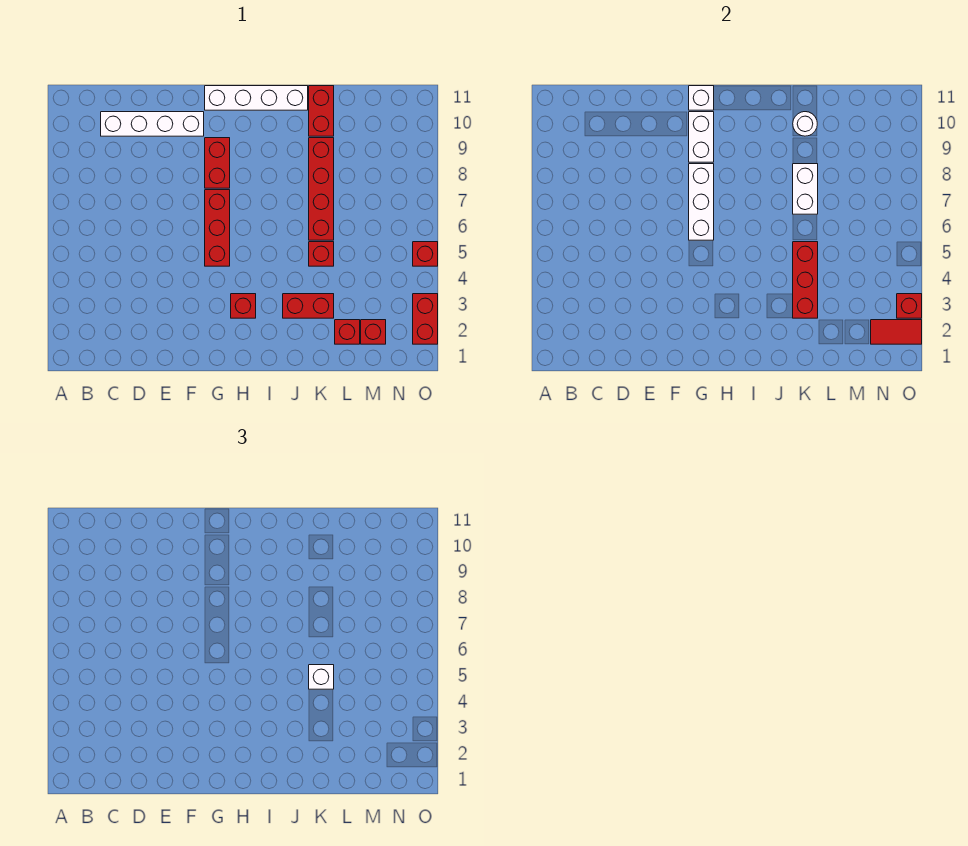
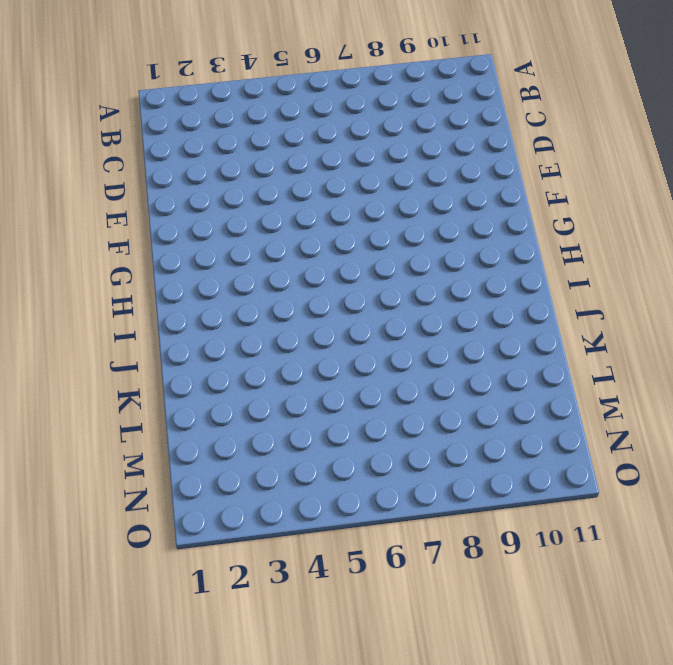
none -> white brick C10:F10 level 1
none -> red brick G5:G7 level 1
none -> red brick G8:G9 level 1

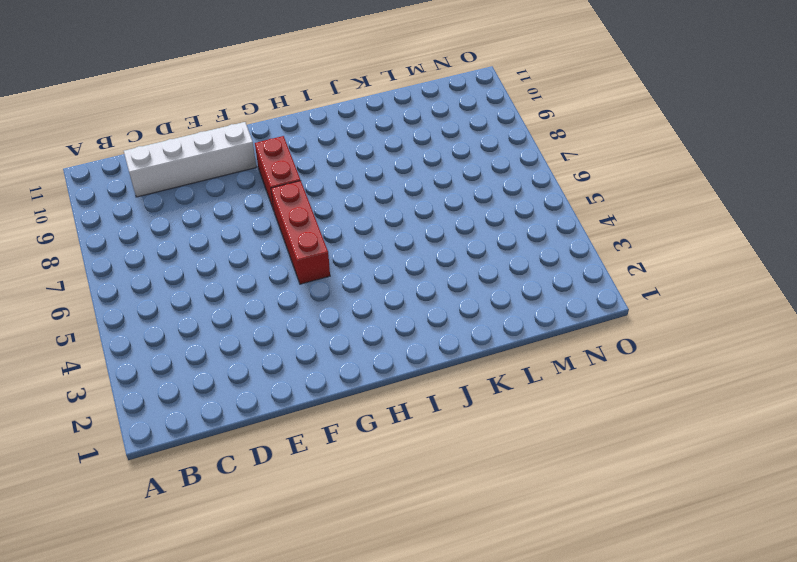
none -> white brick G11:J11 level 1
none -> red brick H3 level 1
none -> red brick J3:K3 level 1

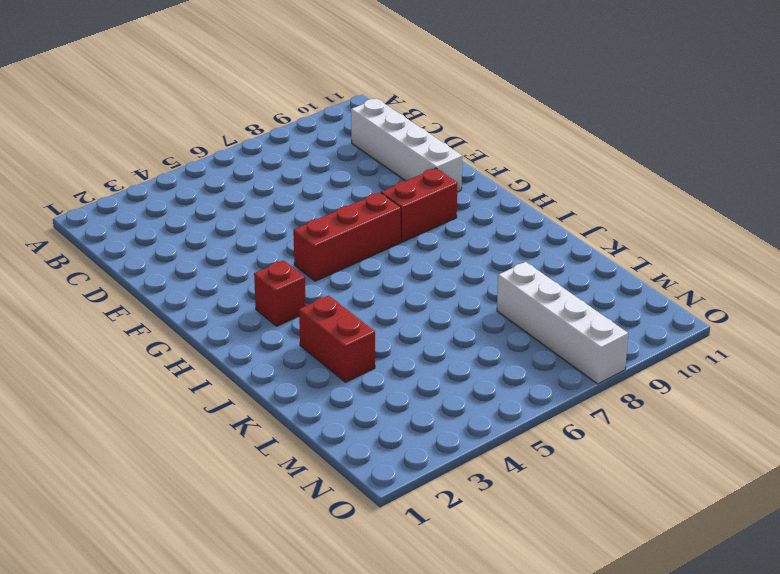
white brick L8:O8 level 1 -> white brick G11:J11 level 1
none -> red brick K5 level 1
none -> red brick K6:K9 level 1
none -> red brick K10:K11 level 1

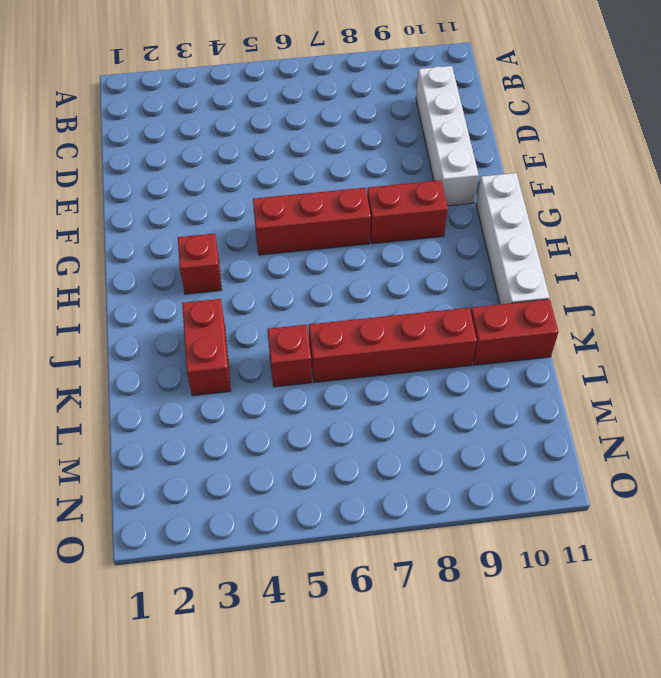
none -> red brick L2 level 1
none -> red brick M2 level 1
none -> red brick O2:O3 level 1

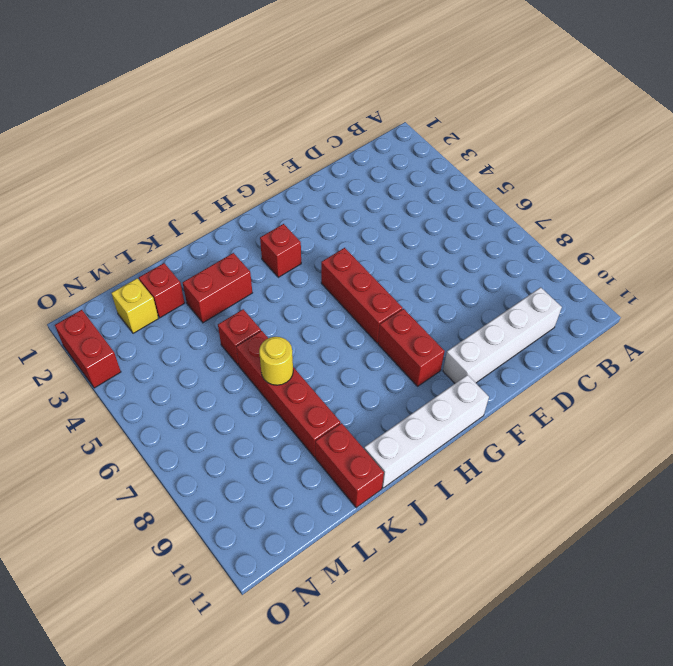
yellow round brick K7 level 2 -> white brick K7:K8 level 2
yellow brick M2 level 1 -> red brick M2 level 1
none -> red brick O5 level 1
none -> white brick G6:G8 level 2
none -> white brick G9:G10 level 2

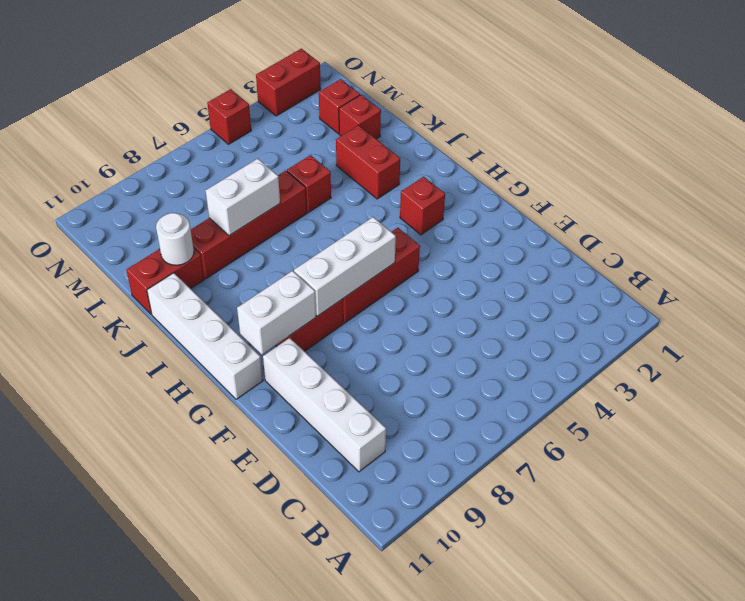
none -> white brick G11 level 2
none -> red brick K3:K5 level 2
none -> red tile N2:O2 level 2

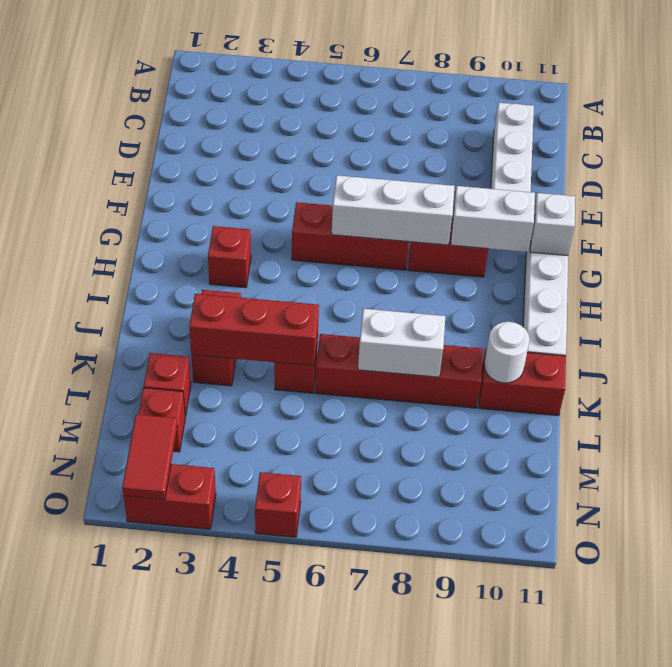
none -> red brick O3 level 2
none -> white brick K5 level 3

